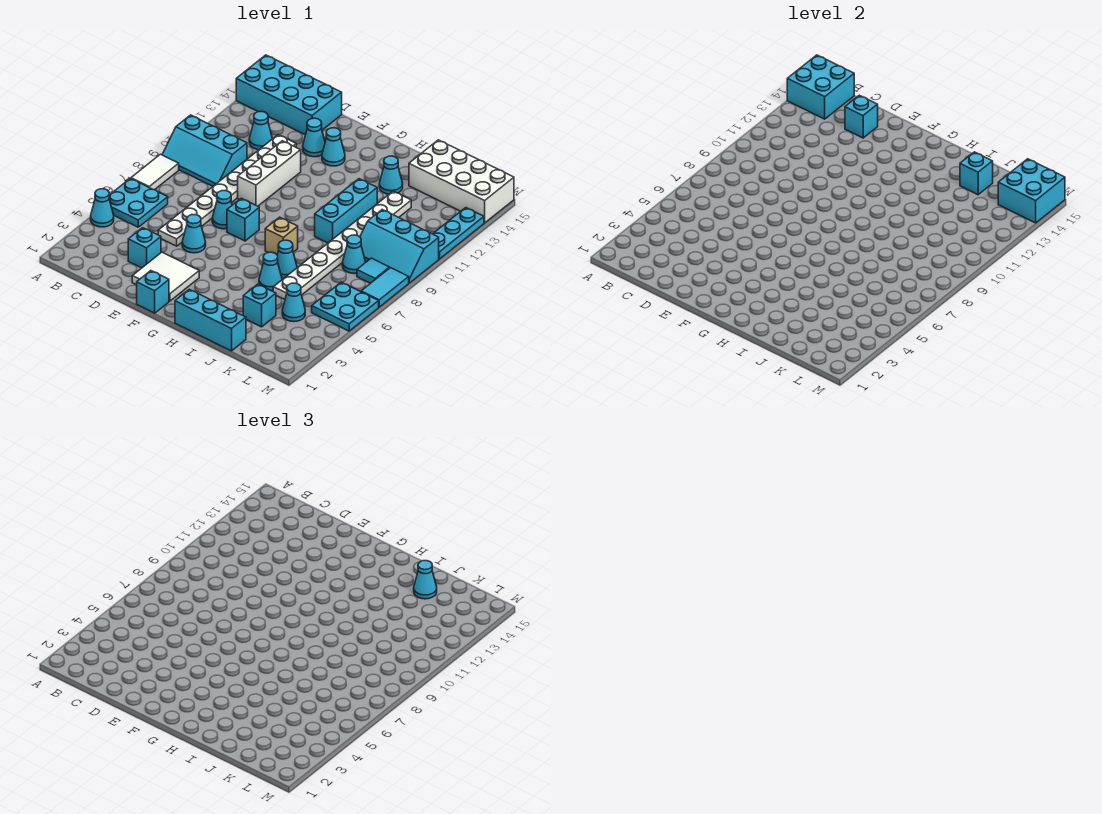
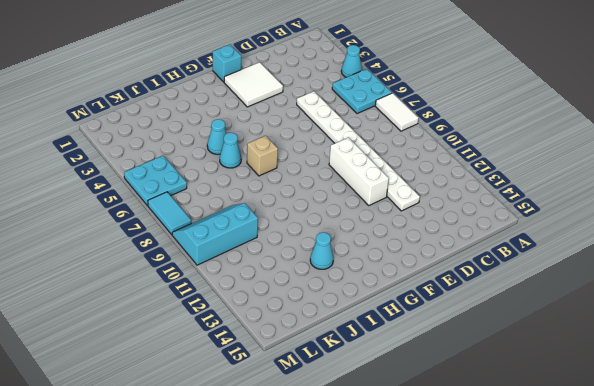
none -> cyan slope A9:C10 level 1 top 10
none -> cyan brick A14:D15 level 1
none -> cyan cone C12 level 1
none -> cyan brick D3 level 1

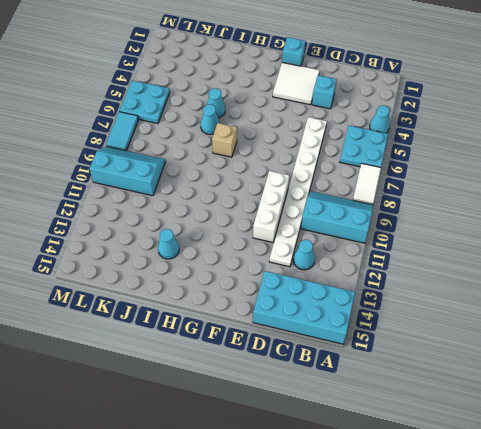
none -> cyan cone E5 level 1
none -> cyan cone E7 level 1
none -> cyan cone E13 level 1
none -> cyan brick F7 level 1

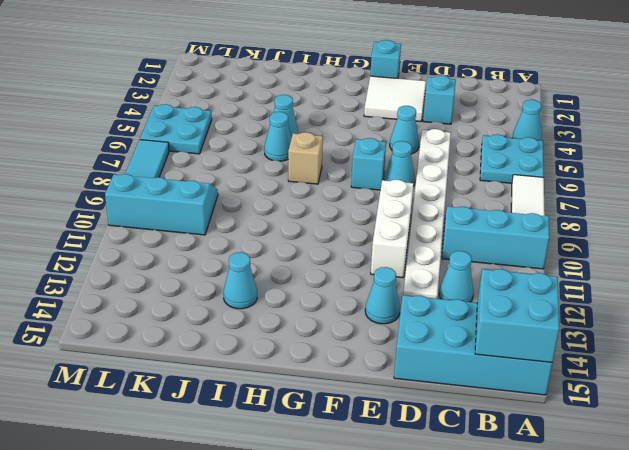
none -> cyan cone F13 level 1
none -> cyan brick H1:J1 level 1
none -> cyan brick I9:I11 level 1
none -> cyan brick J3 level 1

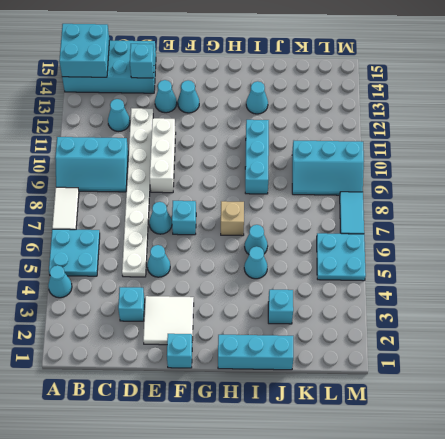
none -> white plate J5:J12 level 1
none -> white brick J14:M15 level 1
none -> cyan cone K4 level 1
none -> cyan cone K8 level 1

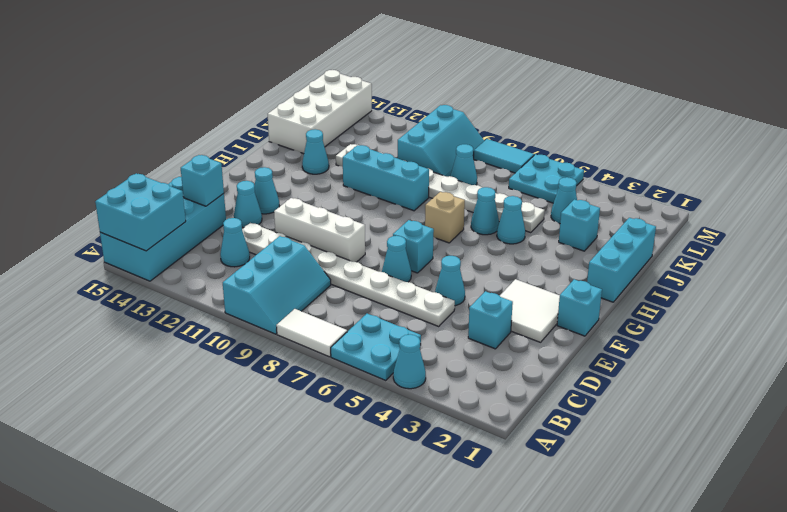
none -> cyan tile L8 level 1
none -> cyan plate M11:M13 level 1
none -> cyan brick J14 level 2
none -> cyan brick L14:M15 level 2

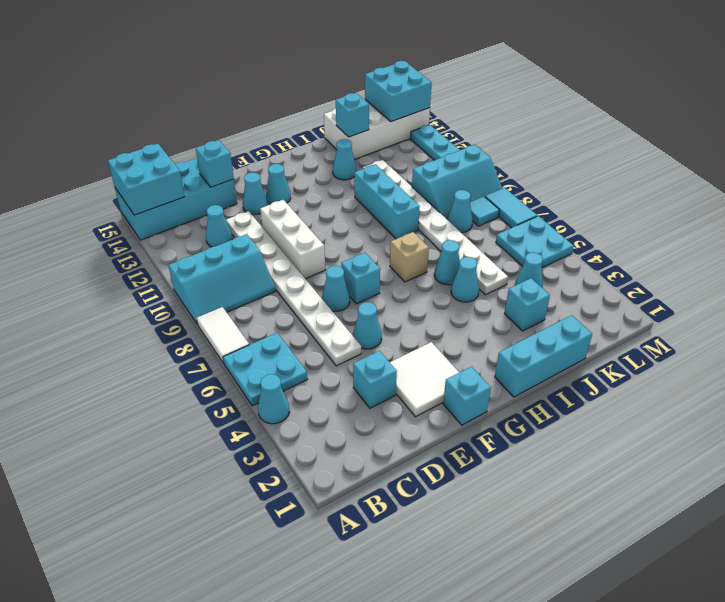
none -> cyan cone J14 level 3

